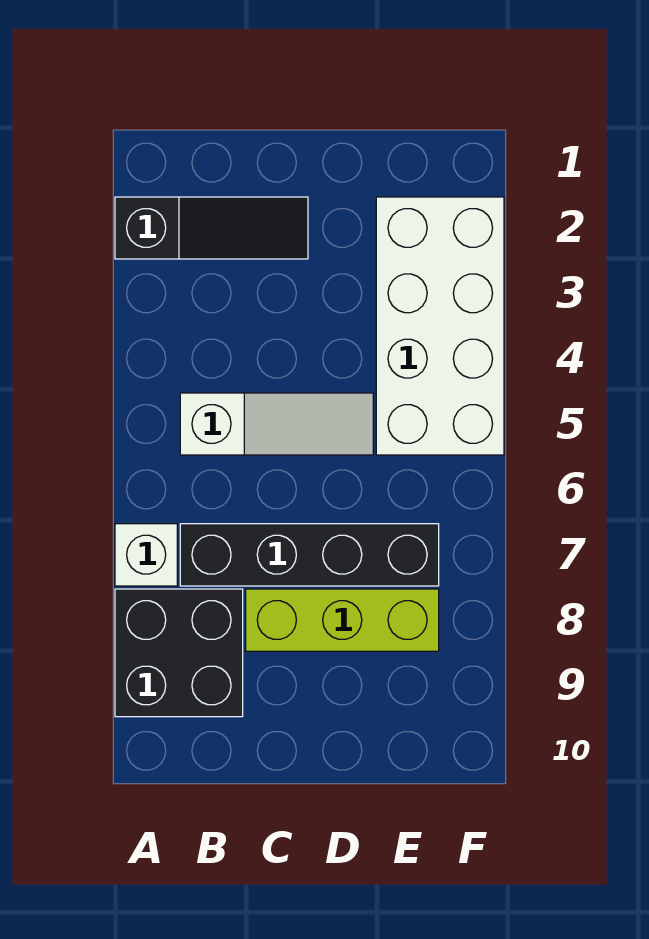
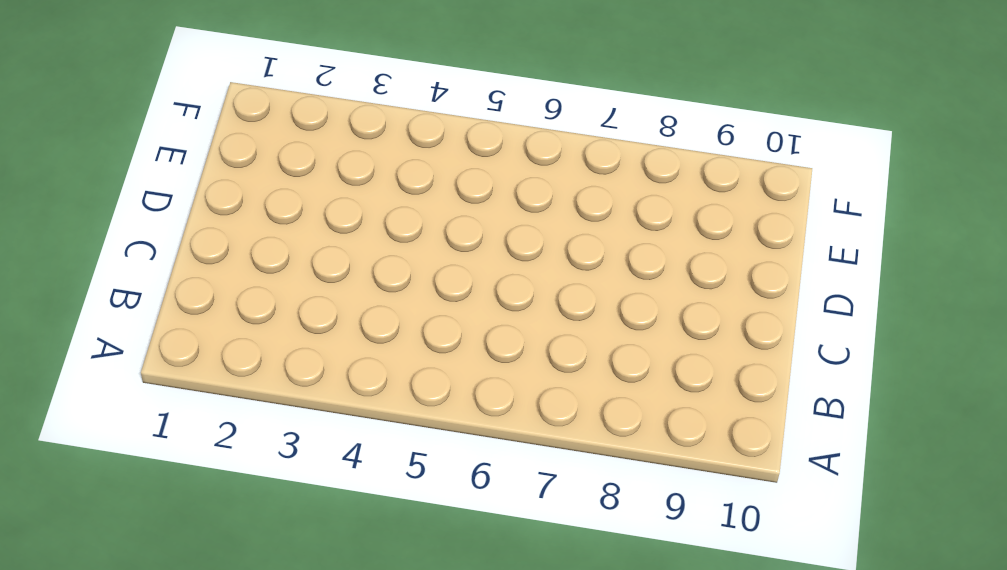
none -> black slope A2:C2 level 1 top A
none -> white brick A7 level 1

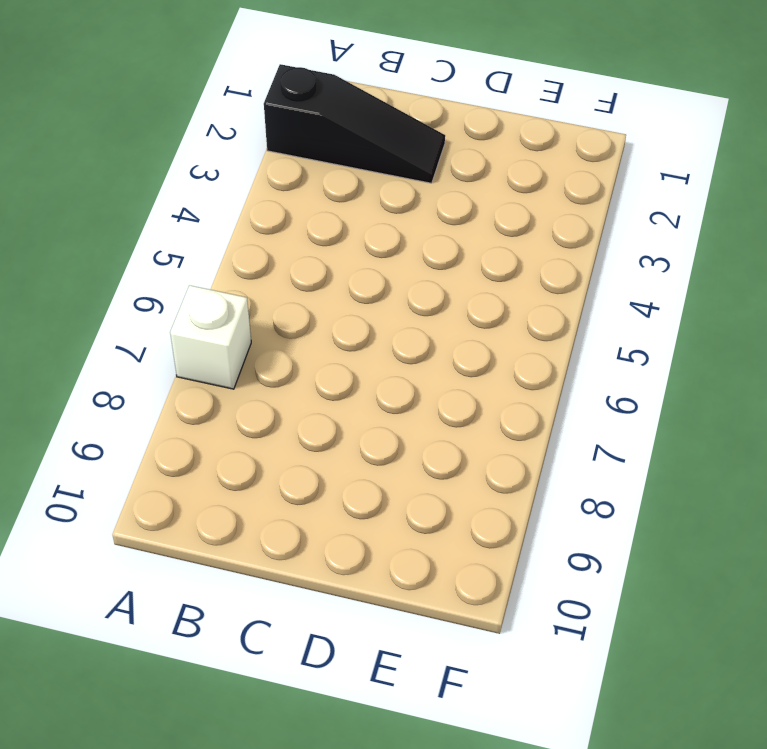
none -> black brick A8:B9 level 1
none -> white slope B5:D5 level 1 top B

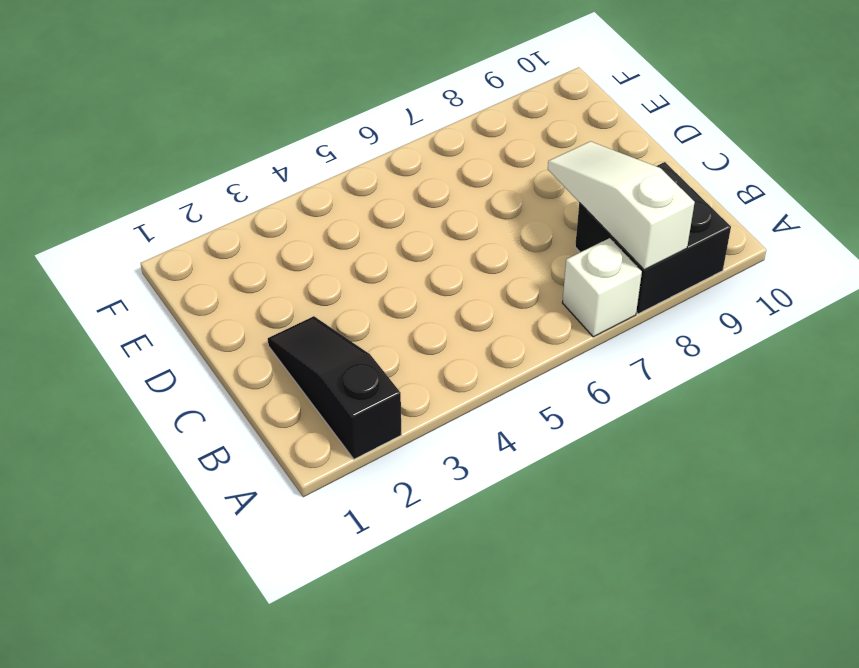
white slope A8:C8 level 2 top A -> white slope B5:D5 level 1 top B
none -> black brick B7:E7 level 1
none -> lime brick C8:E8 level 1

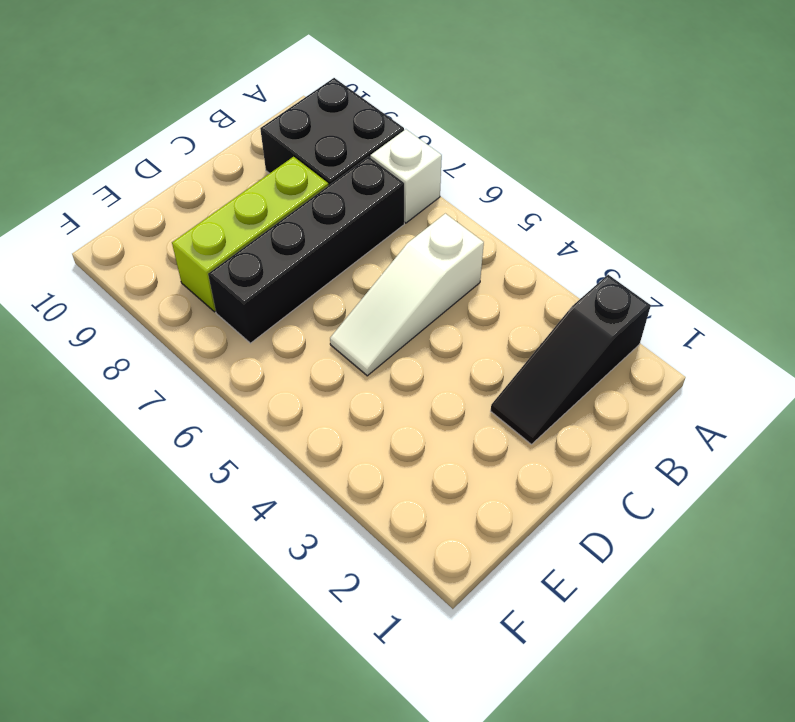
none -> white brick E2:F5 level 1

